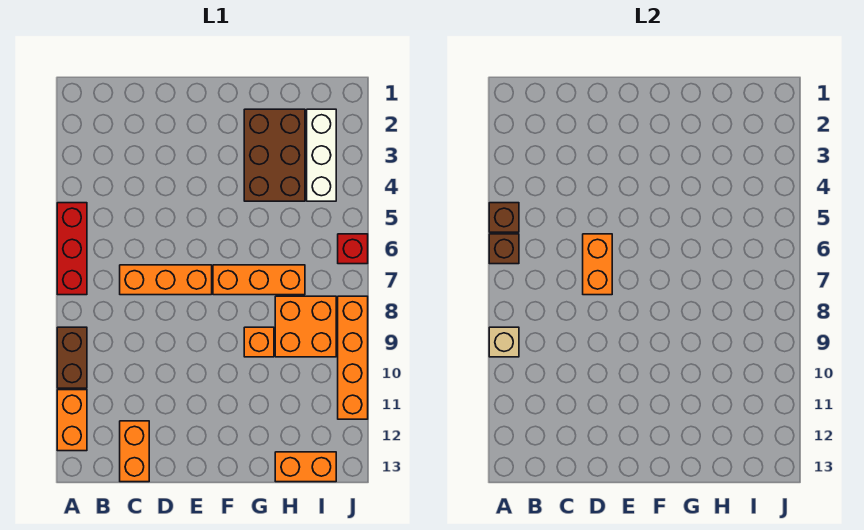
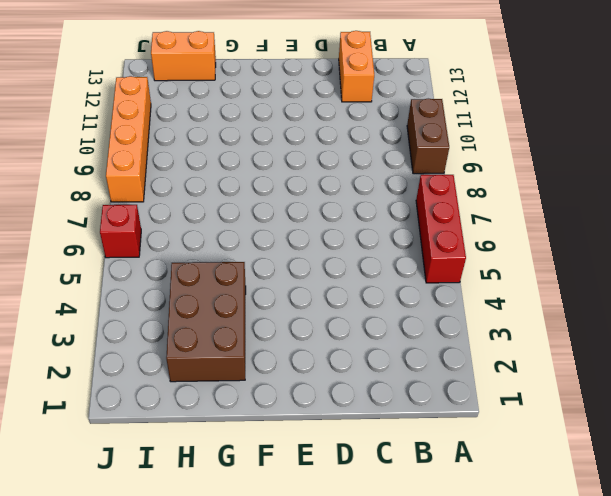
none -> orange brick A11:A12 level 1
none -> orange brick C7:E7 level 1
none -> orange brick F7:H7 level 1

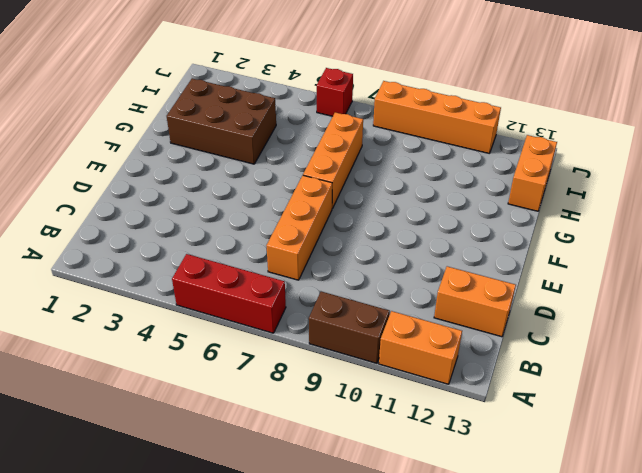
none -> orange brick G9 level 1
none -> orange brick H8:I9 level 1
none -> white brick I2:I4 level 1

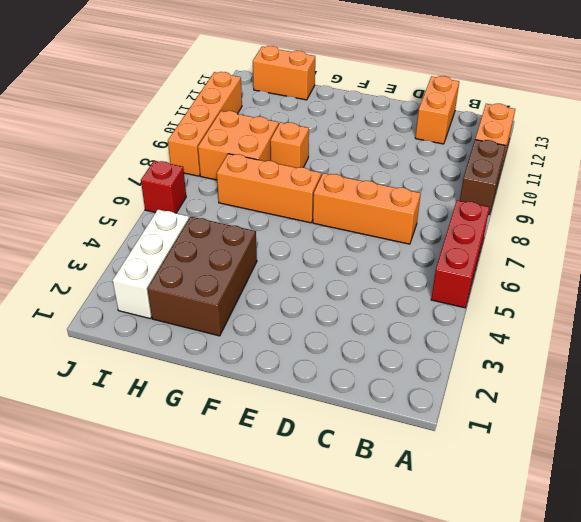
none -> brown brick A5 level 2
none -> brown brick A6 level 2
none -> tan brick A9 level 2

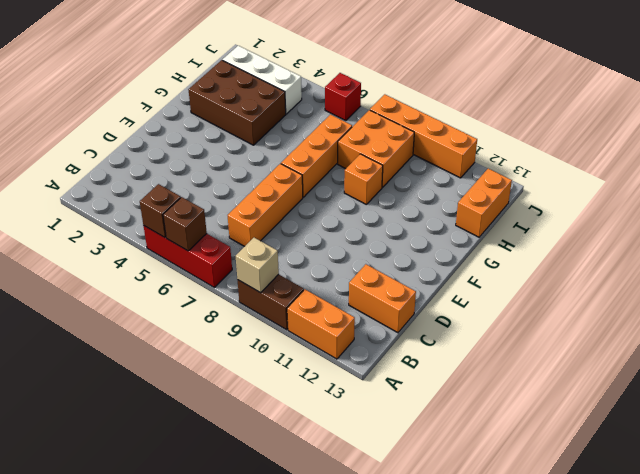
none -> orange brick D6:D7 level 2

